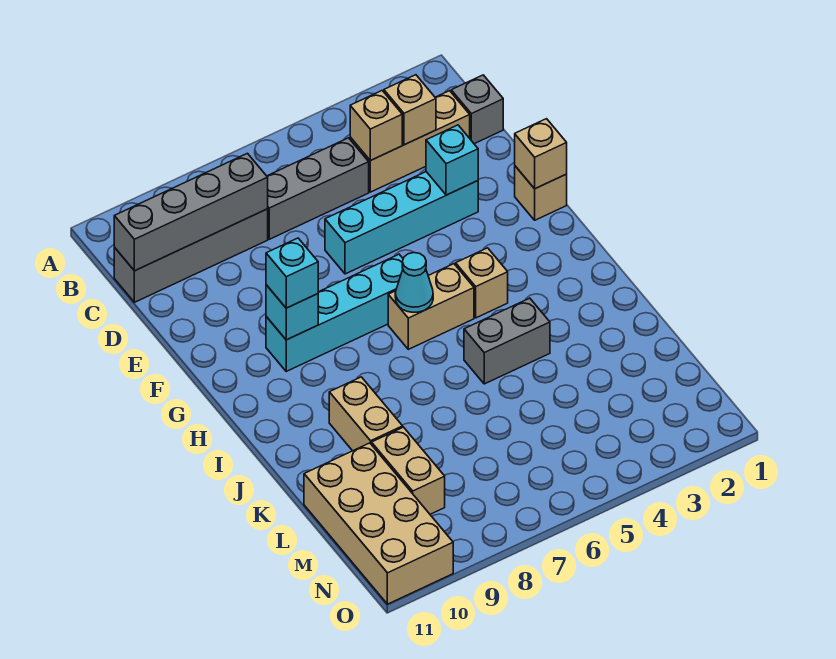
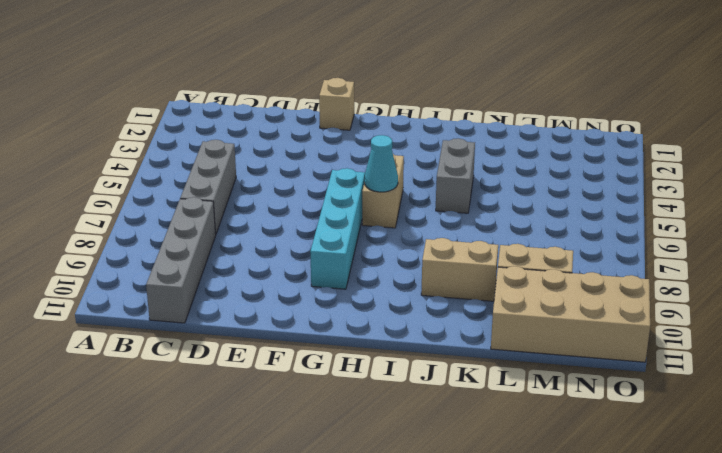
none -> grey brick C1 level 1
none -> tan brick C2:C4 level 1
none -> cyan brick E3:E6 level 1

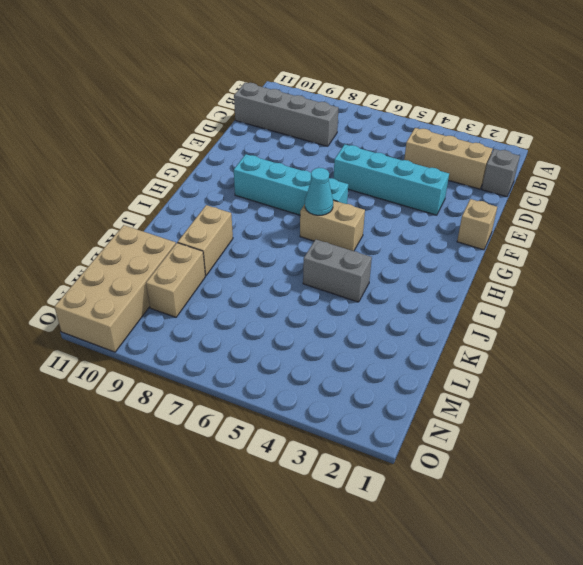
none -> grey brick C5:C7 level 1
none -> tan brick H4 level 1
none -> tan brick C3 level 2

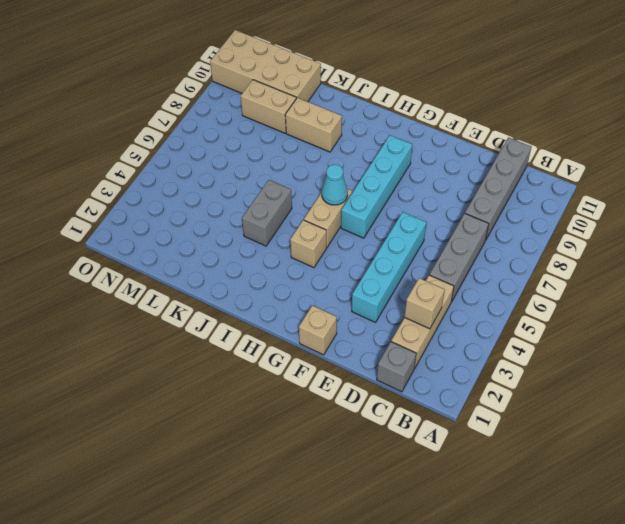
none -> tan brick C4 level 2
none -> grey brick C8:C11 level 2
none -> cyan brick E3 level 2

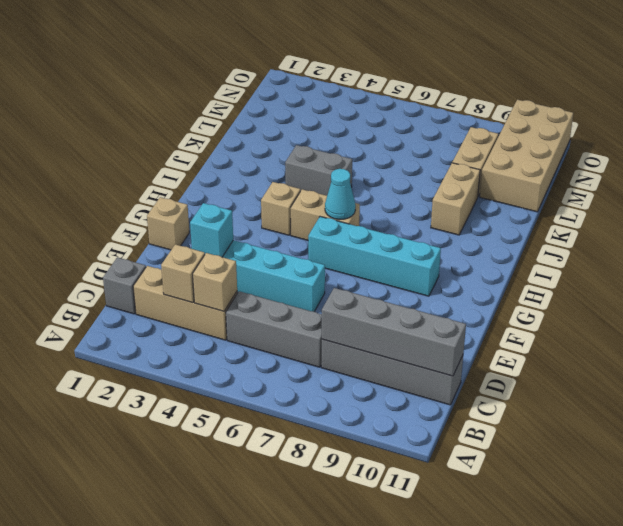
none -> tan brick F1 level 2
none -> cyan brick G9 level 2
none -> cyan brick G9 level 3

